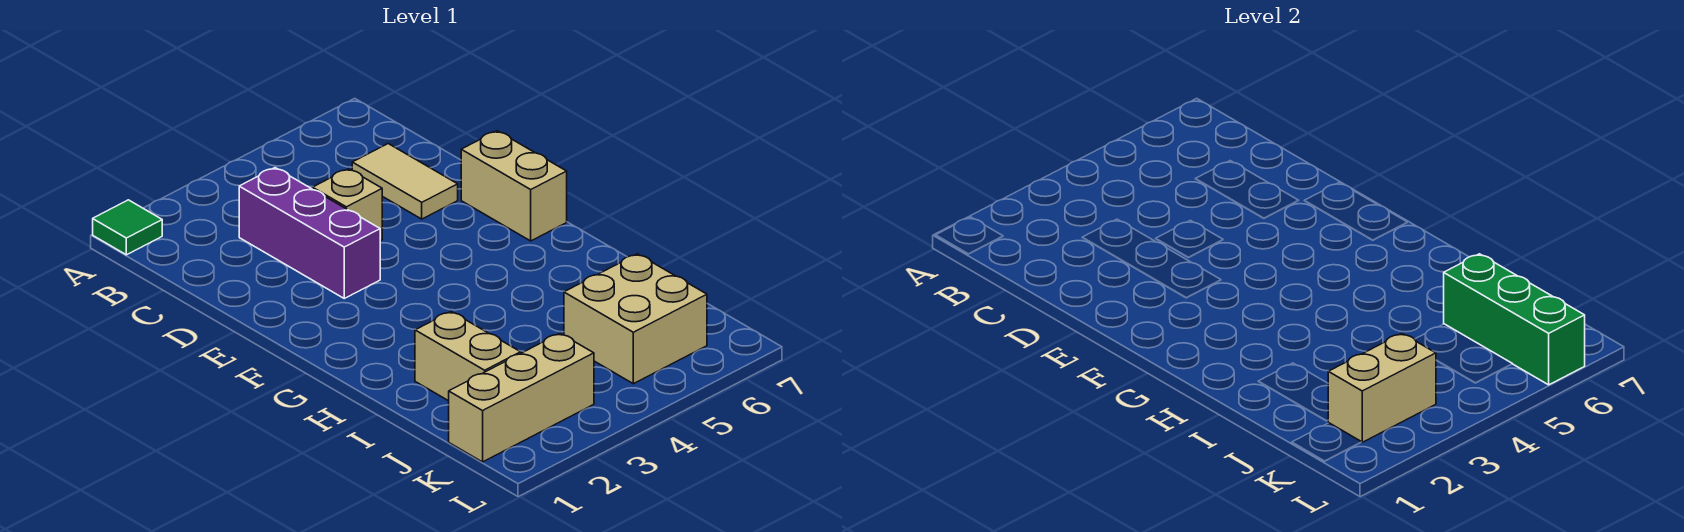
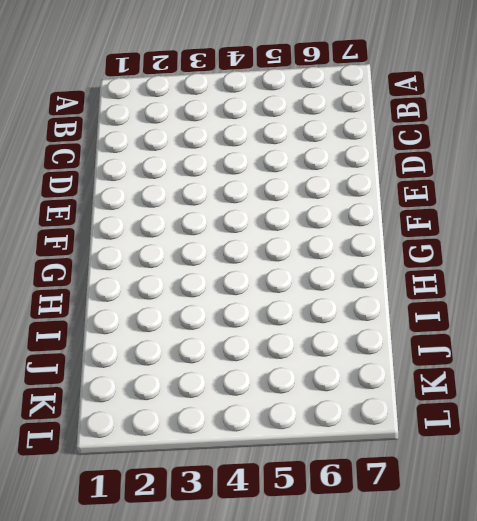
none -> green tile A1 level 1
none -> purple brick C3:E3 level 1

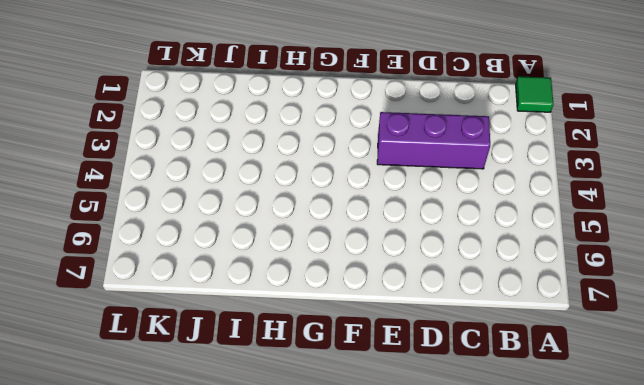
none -> tan tile C6:D6 level 1
none -> tan brick D4 level 1

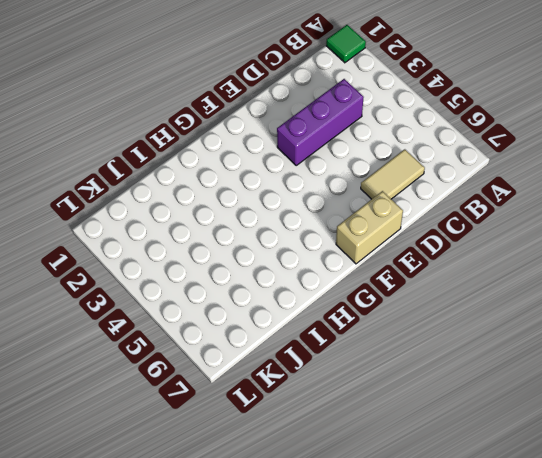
none -> tan brick D4 level 1
none -> tan brick I2:J2 level 1

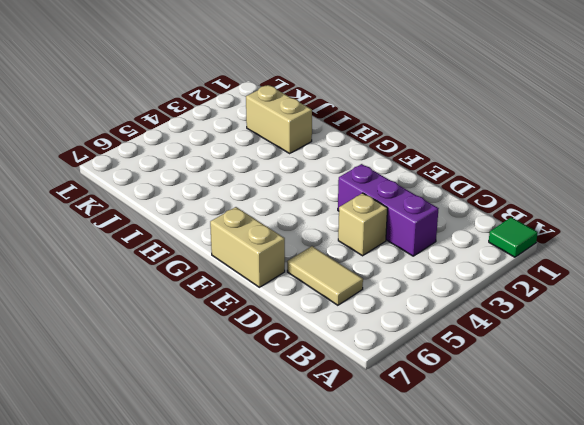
none -> tan brick J5:K6 level 1
none -> tan brick K1:K3 level 1

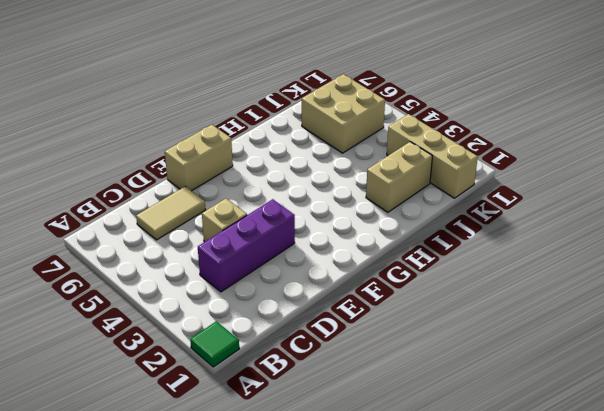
none -> green brick J6:L6 level 2
none -> tan brick K2:K3 level 2

